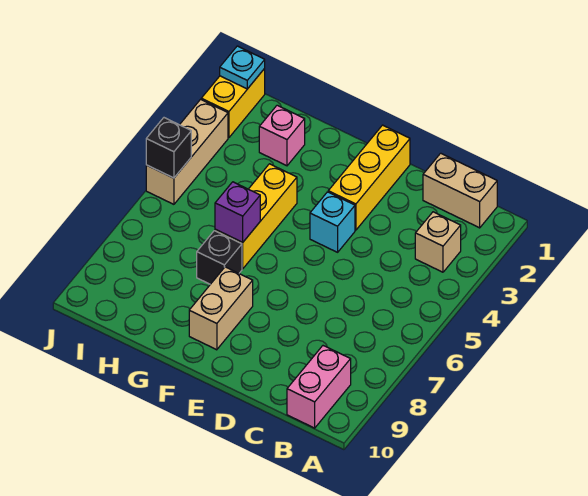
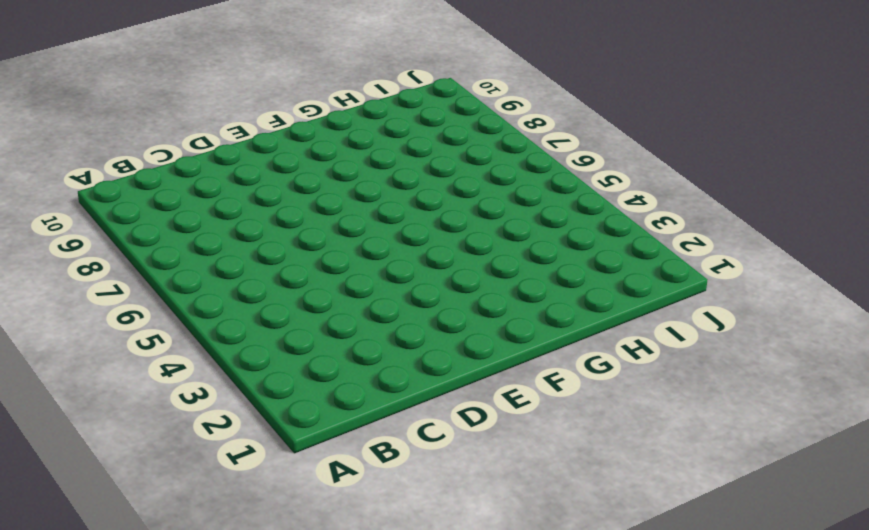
none -> tan brick B1:C1 level 1
none -> tan brick B3 level 1
none -> pink brick B9:B10 level 1

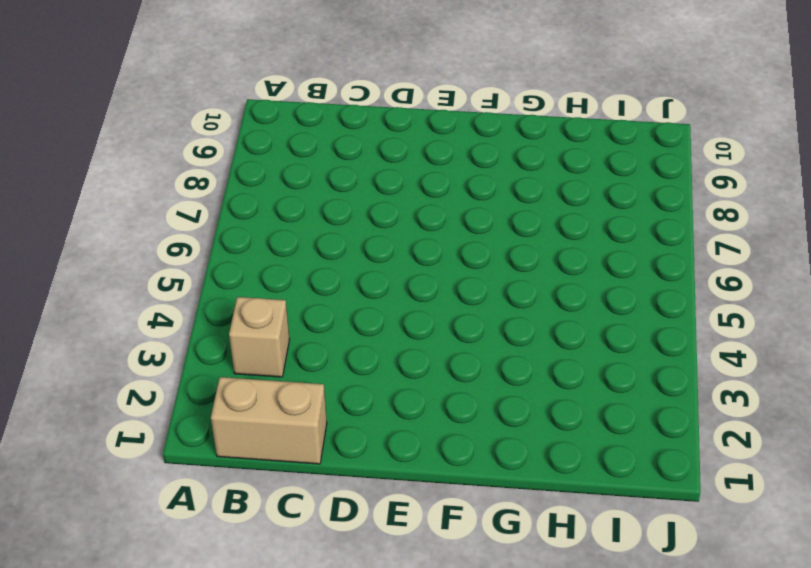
none -> pink brick B9:B10 level 1
none -> yellow brick E1:E3 level 1
none -> cyan brick E4 level 1

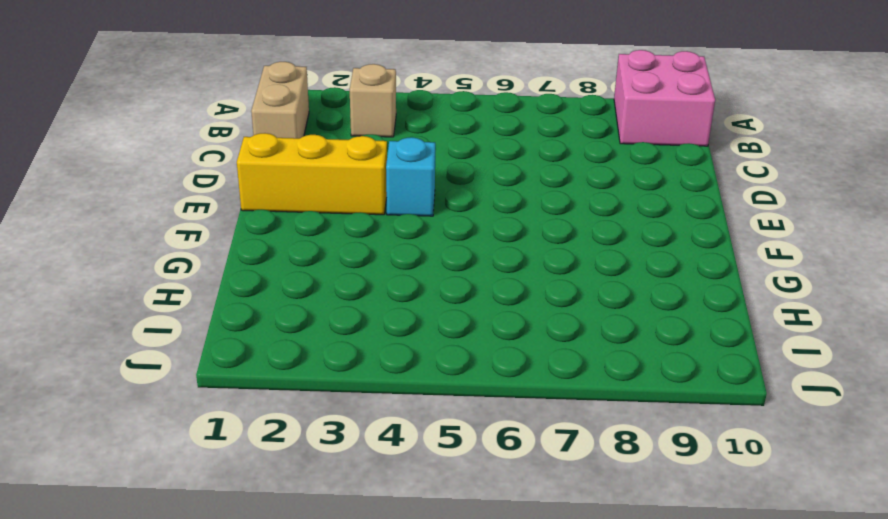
pink brick A9:B10 level 1 -> pink brick B9:B10 level 1
none -> tan brick F8:F9 level 1
none -> yellow brick G4:G6 level 1
none -> black brick G7 level 1

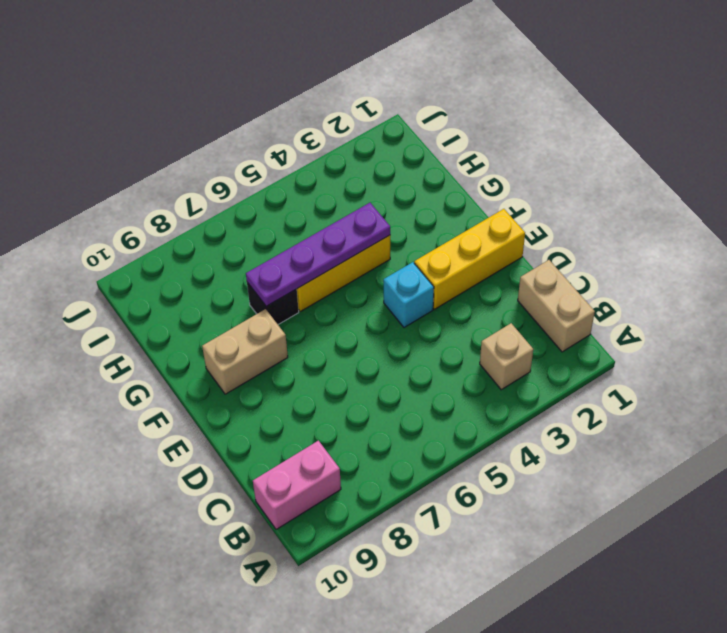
purple plate G4:G7 level 2 -> purple brick G6 level 2
none -> pink brick H2 level 1
none -> yellow brick J1:J2 level 1
none -> tan brick J3:J5 level 1

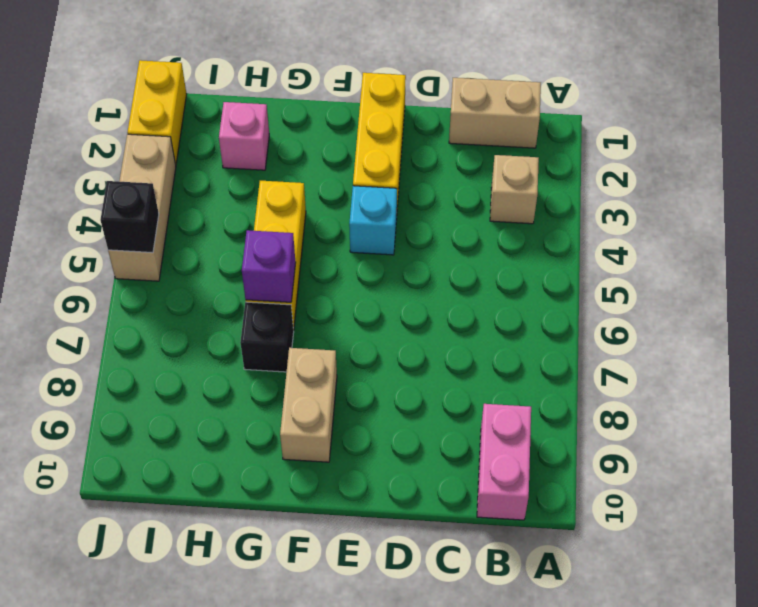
none -> cyan plate J1 level 2

